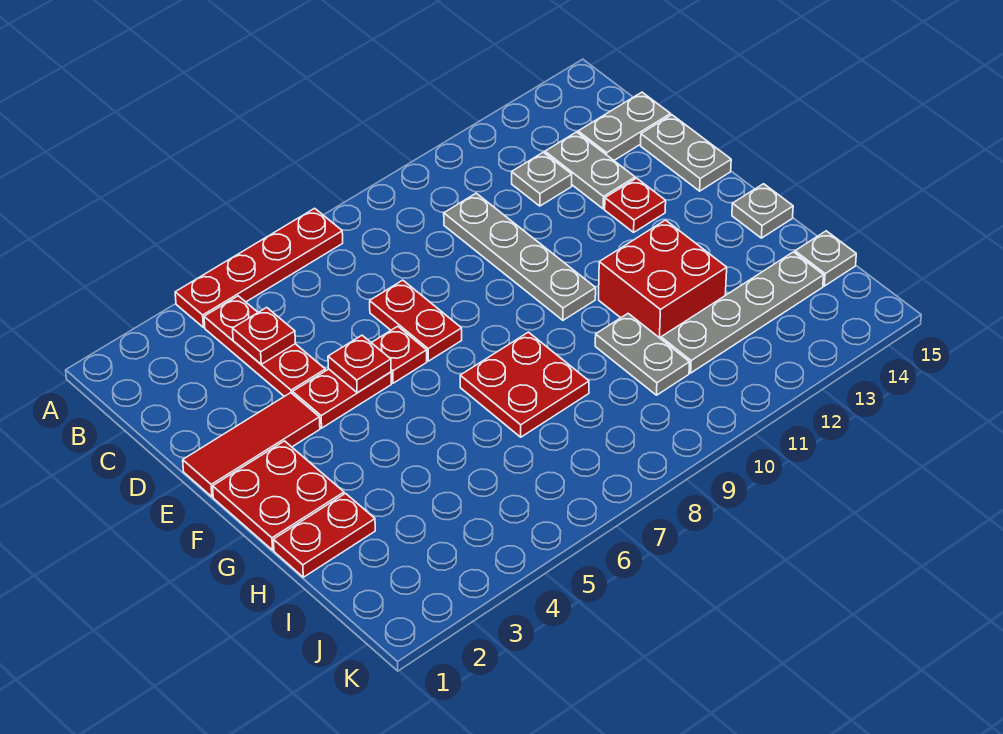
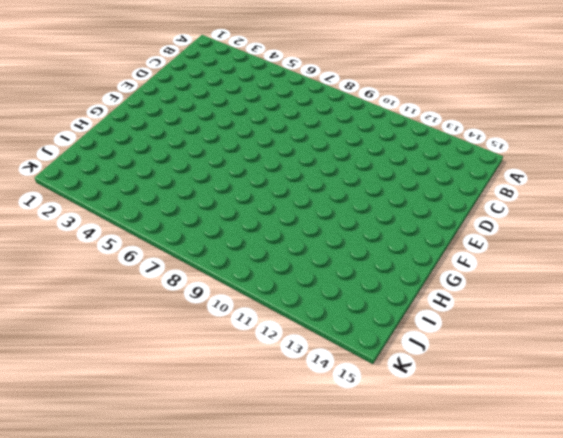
none -> red plate A4:A7 level 1
none -> red plate B4:D4 level 1
none -> grey plate C10:F10 level 1

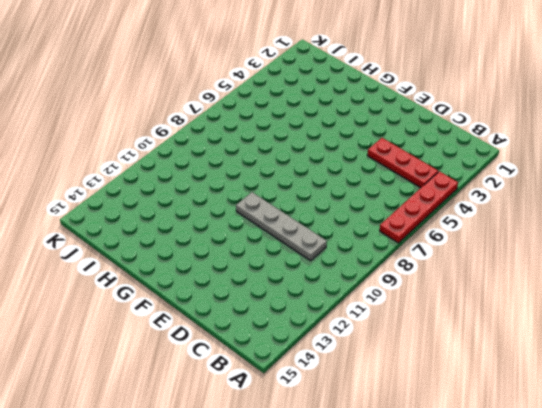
none -> grey plate C12 level 1
none -> grey plate C13:D13 level 1
none -> grey plate C14:C15 level 1

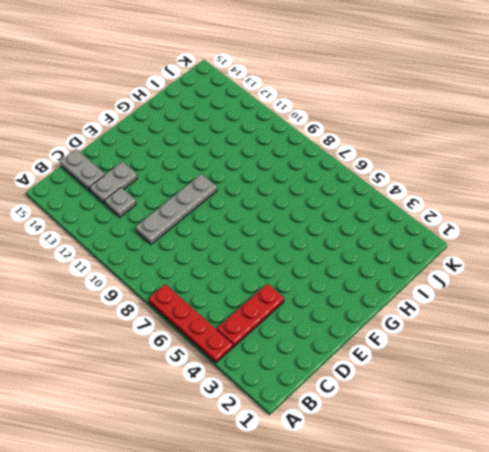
none -> red plate D7:E7 level 1
none -> grey plate D15:E15 level 1
none -> red tile E1:E3 level 1

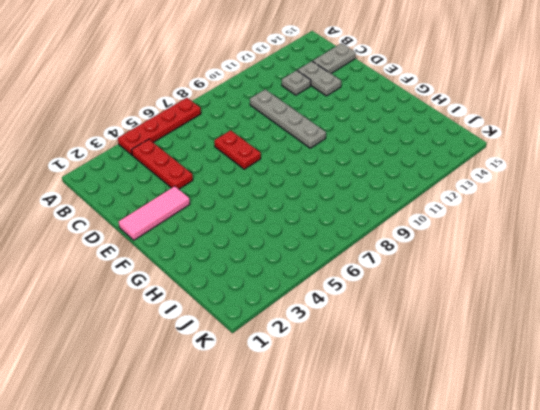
pink tile E1:E3 level 1 -> red tile E1:E3 level 1
none -> grey plate D15:E15 level 1
none -> red plate E4:E5 level 1
none -> red plate E6 level 1

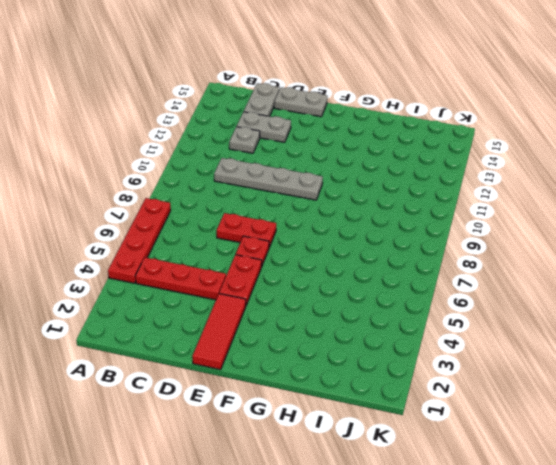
none -> red plate E13 level 1
none -> red plate F1:G2 level 1
none -> red plate G7:H8 level 1

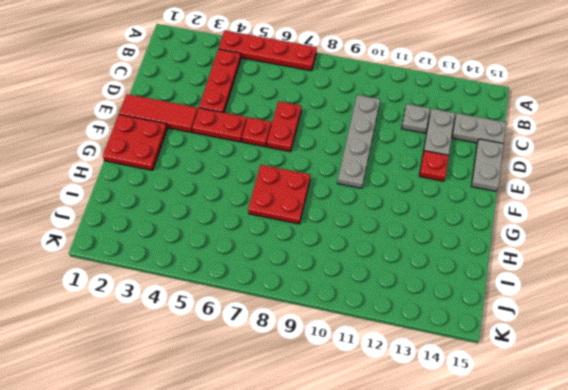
none -> red brick G11:H12 level 1
none -> grey plate G15 level 1
none -> red plate H1:H2 level 1

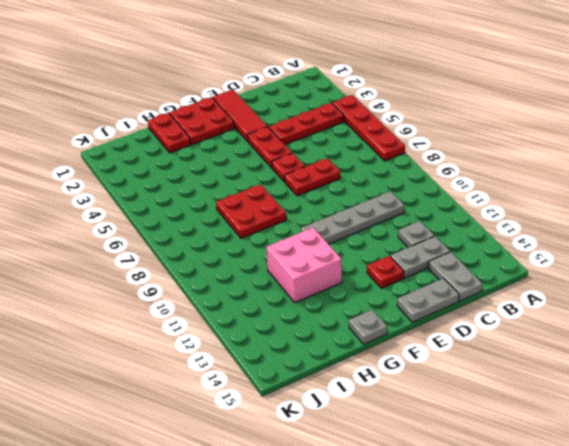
pink brick G11:H12 level 1 -> red brick G11:H12 level 1
none -> grey plate H10:I10 level 1
none -> grey plate I11:I14 level 1
none -> grey plate I15 level 1

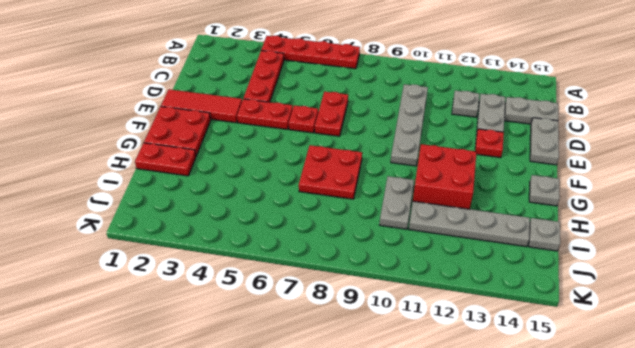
none -> red plate C4 level 2
none -> red plate E5 level 2

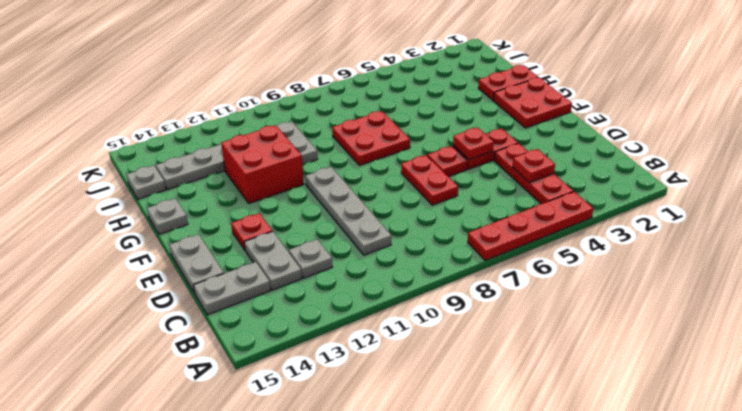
none -> red tile E1:E3 level 1

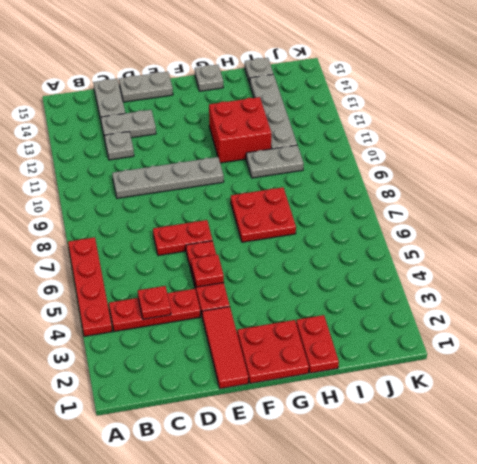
none -> red plate E13 level 1

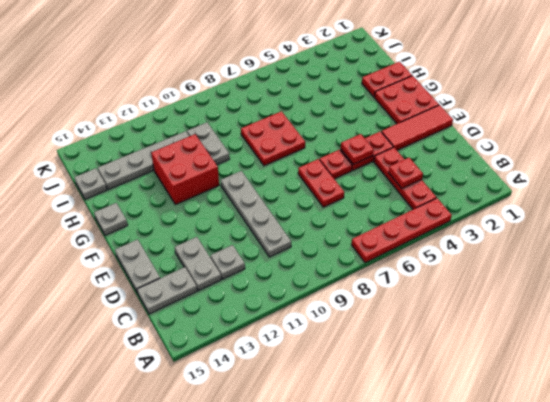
none -> red plate E13 level 1

